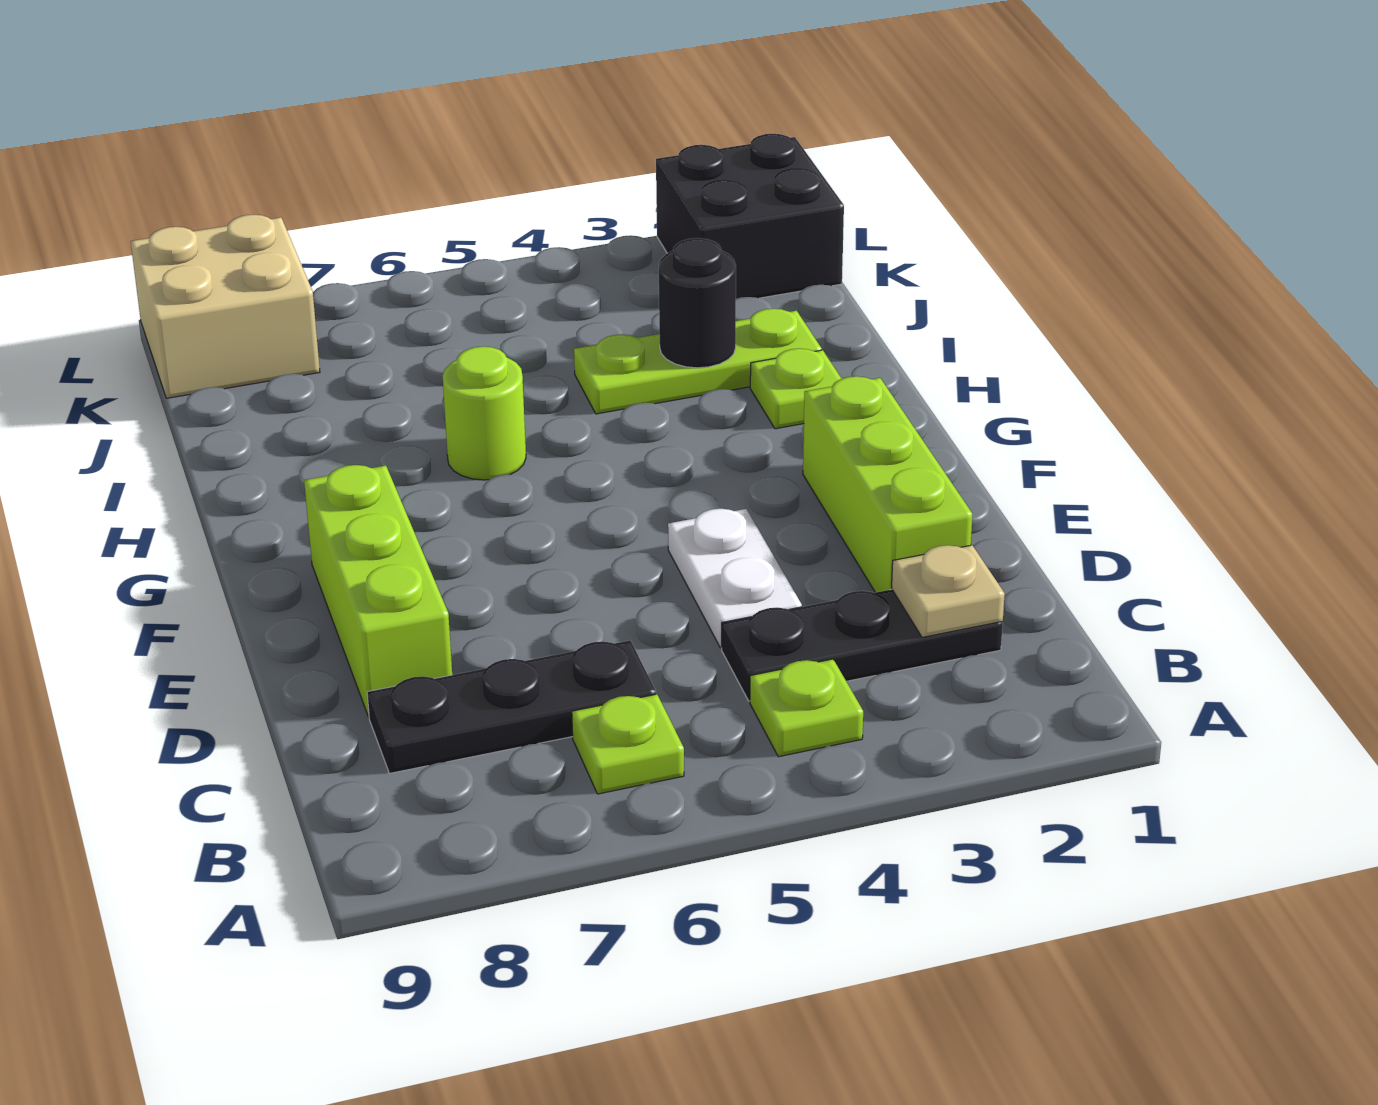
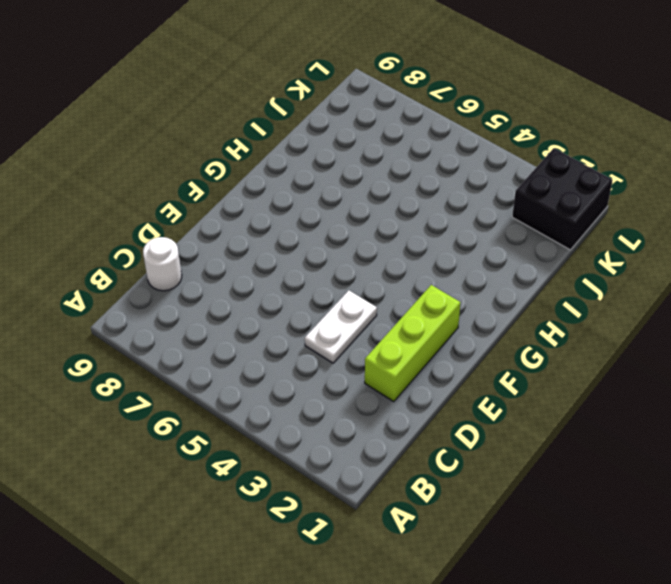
white round brick C9 level 1 -> none
none -> lime plate B4 level 1
none -> lime plate B6 level 1
none -> black plate C2:C4 level 1

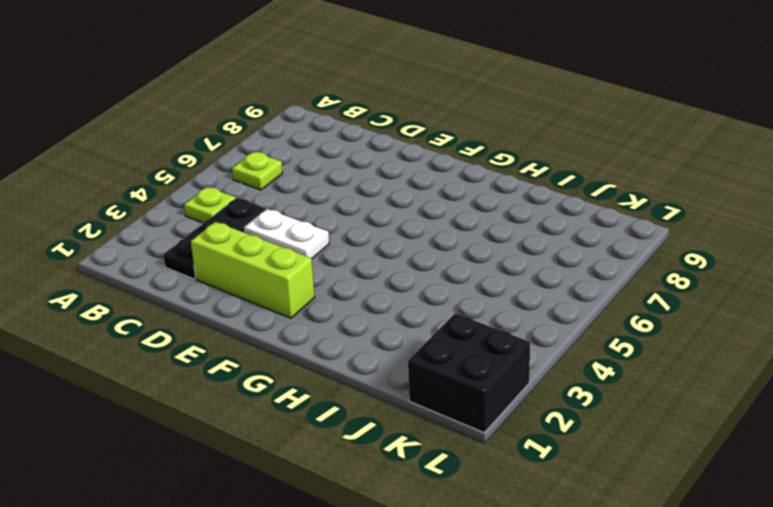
none -> black plate C6:C8 level 1
none -> lime brick D8:F8 level 1
none -> lime plate H2 level 1

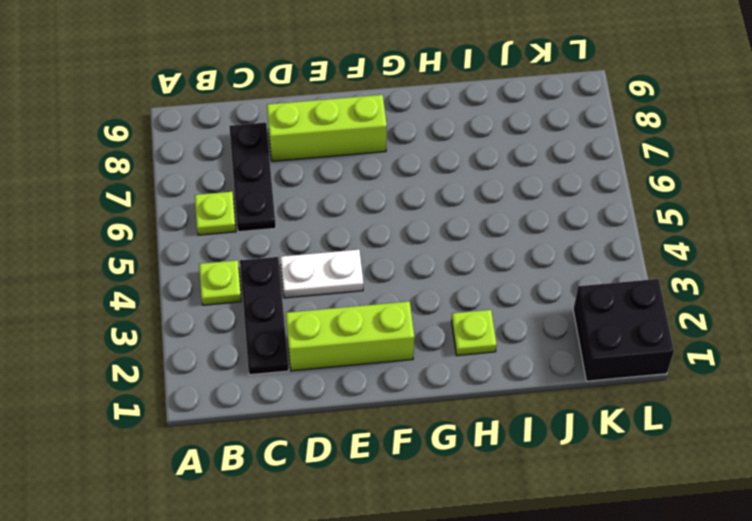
none -> lime round brick H6 level 1
none -> lime plate I2:I4 level 1
none -> tan brick K8:L9 level 1

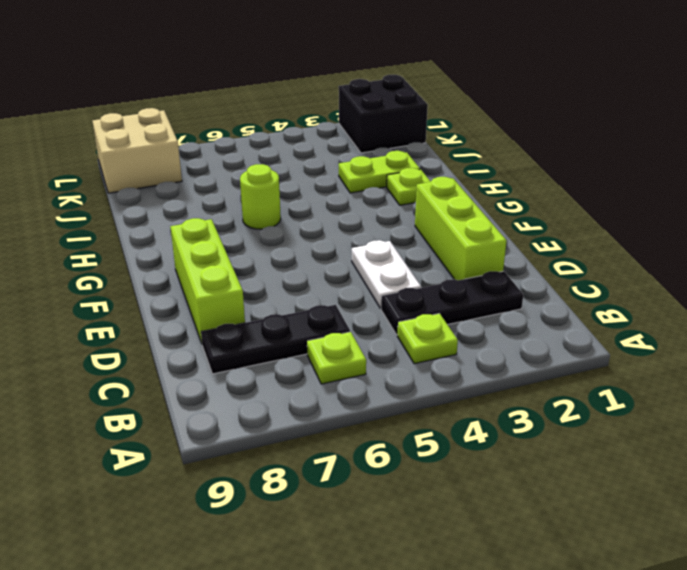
lime plate I2:I3 level 1 -> lime plate I2:I4 level 1
none -> tan plate C2 level 2
none -> black round brick I3 level 2

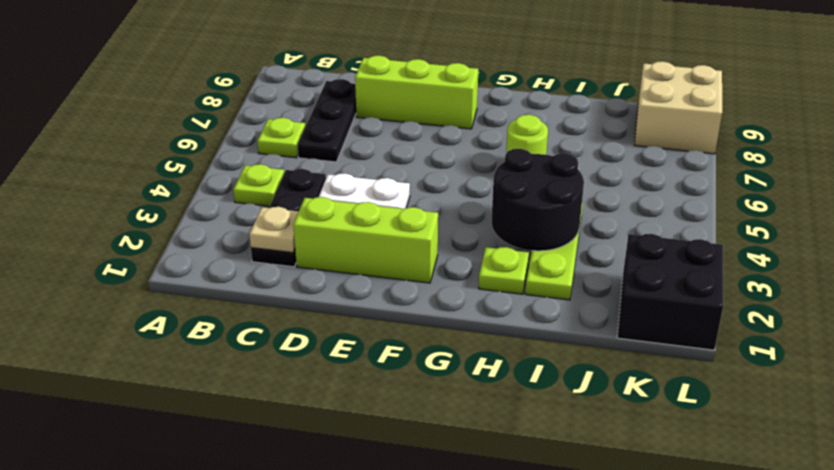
black round brick H3:I4 level 2 -> black round brick I3 level 2

